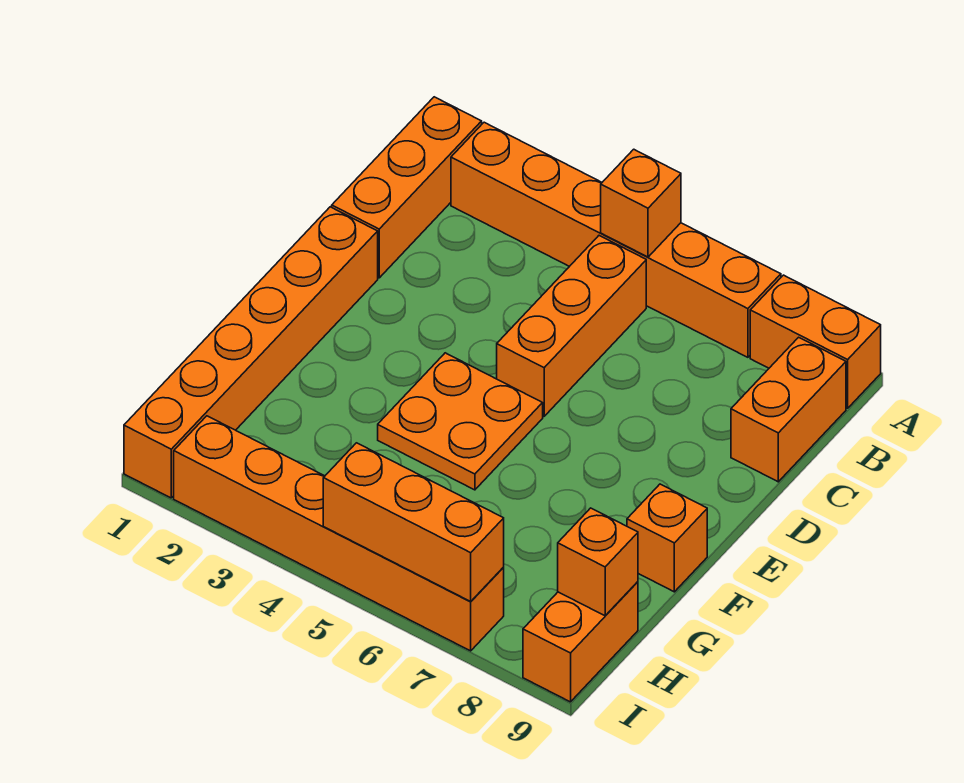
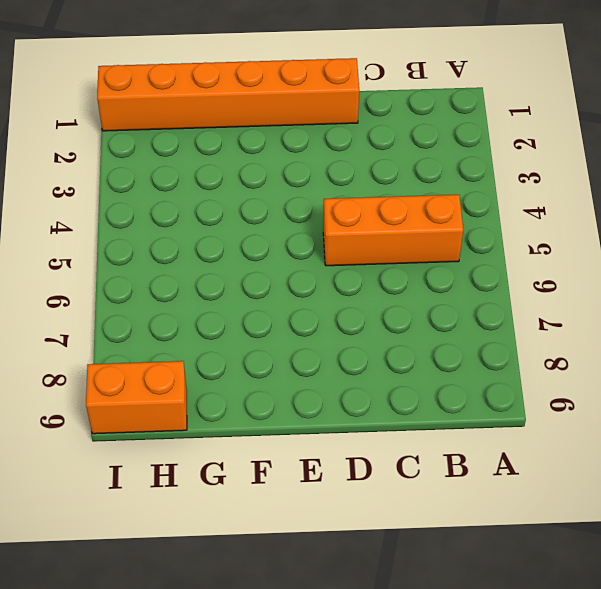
none -> orange brick A1:C1 level 1
none -> orange brick A2:A7 level 1
none -> orange brick A8:A9 level 1

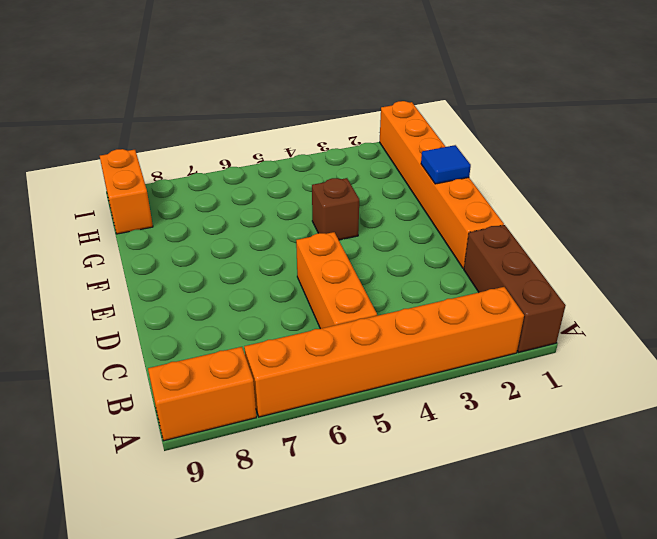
brown brick A1:C1 level 1 -> orange brick A1:C1 level 1
blue tile F1 level 2 -> none
brown brick F4 level 1 -> orange plate E4:F5 level 1
none -> orange brick B9:C9 level 1
none -> orange brick F9 level 1
none -> orange brick I2:I7 level 1

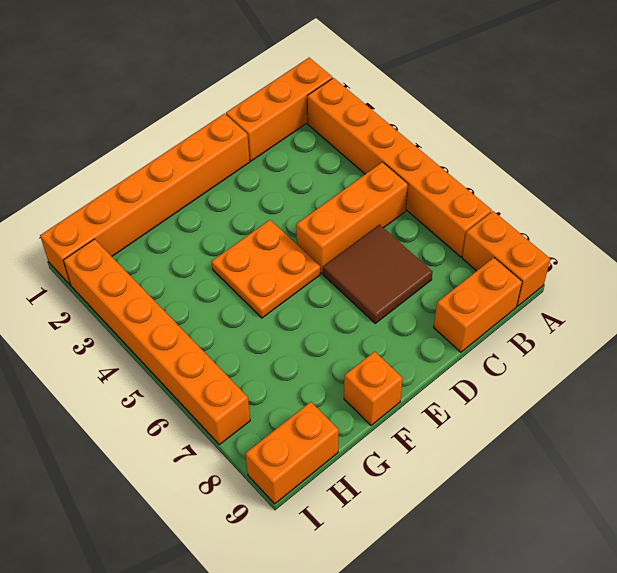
brown tile C6:D7 level 1 -> none
none -> orange brick A5 level 2
none -> orange brick H9 level 2
none -> orange brick I5:I7 level 2

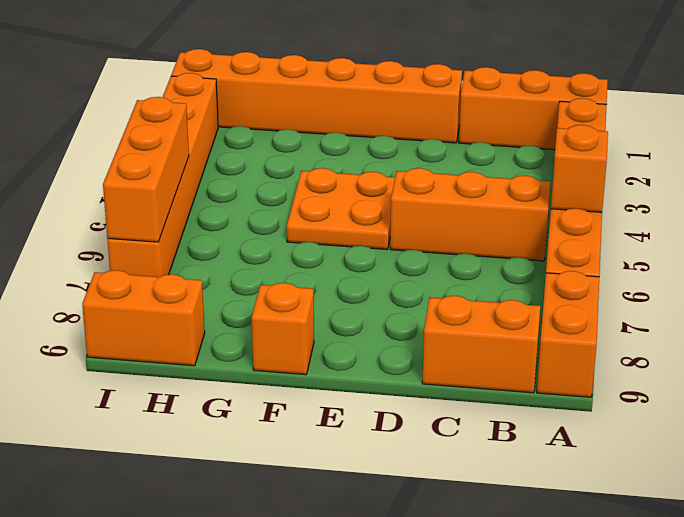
none -> orange brick H9 level 2

